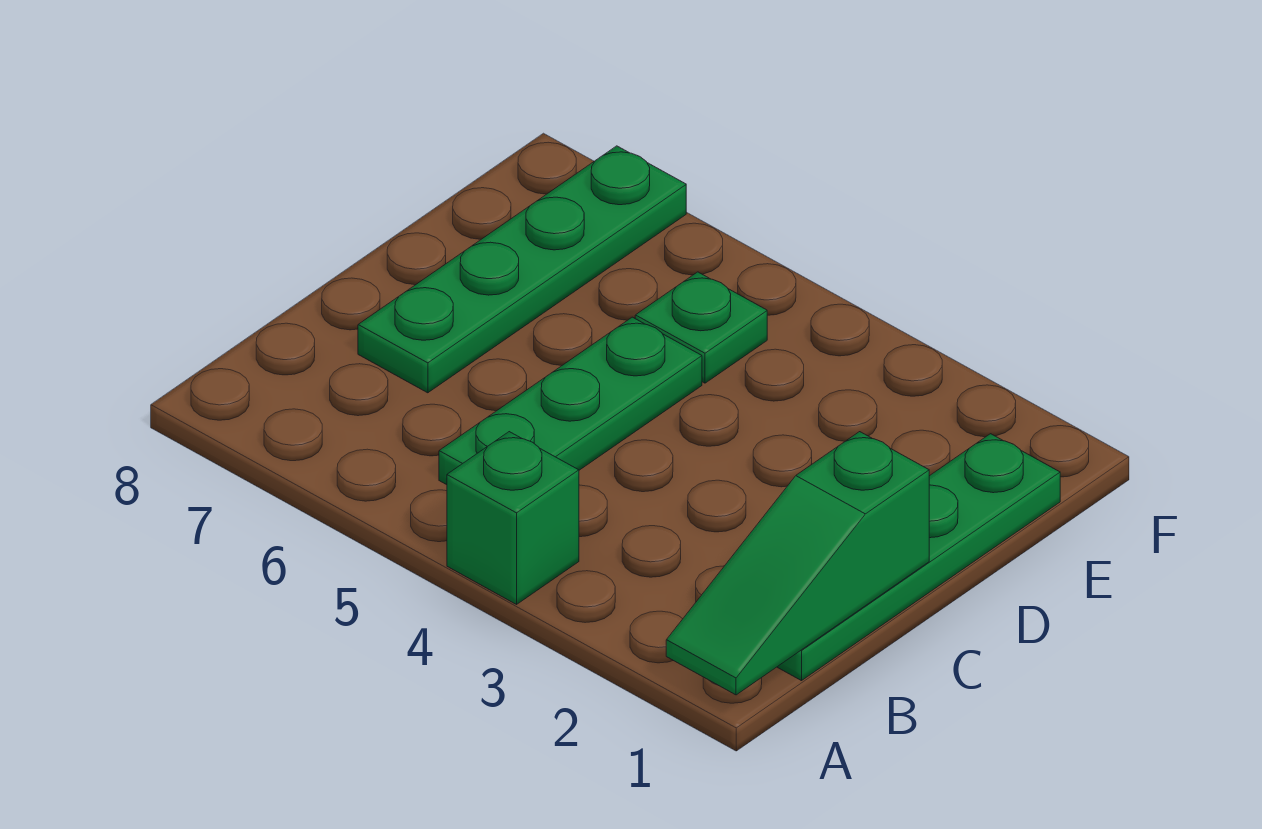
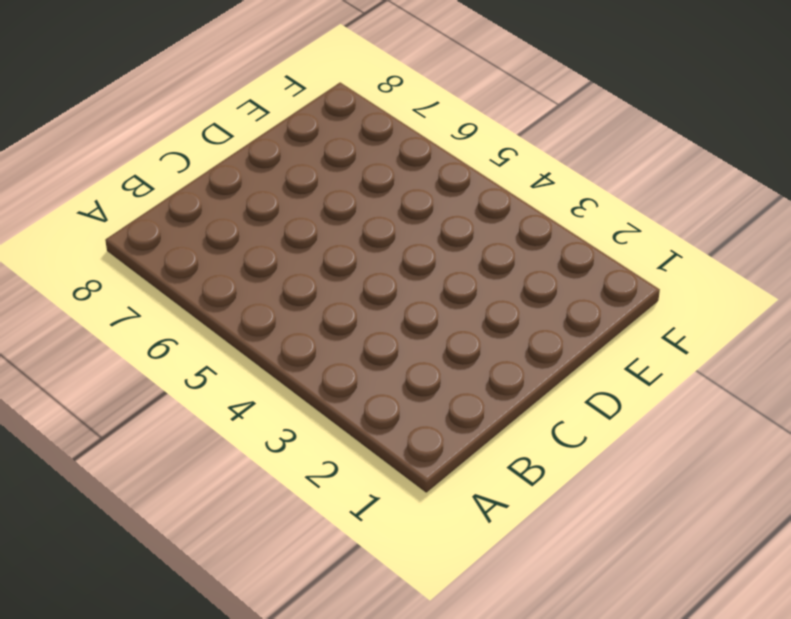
none -> green brick A4 level 1
none -> green plate B1:E1 level 1

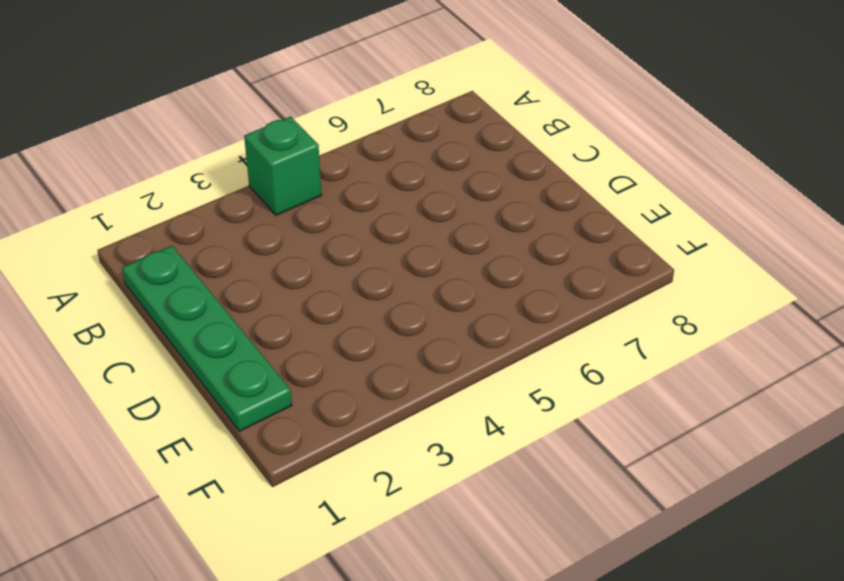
none -> green plate B5:D5 level 1
none -> green plate C7:F7 level 1

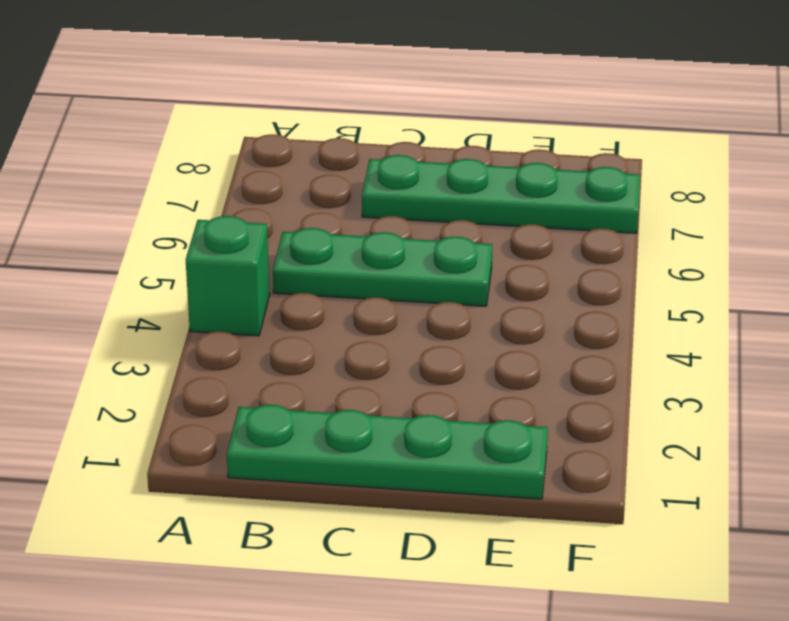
none -> green plate E5 level 1
none -> green slope A1:C1 level 2 top C

